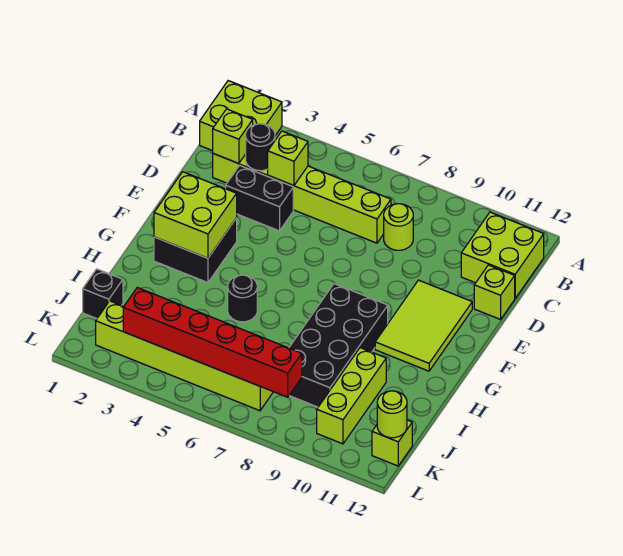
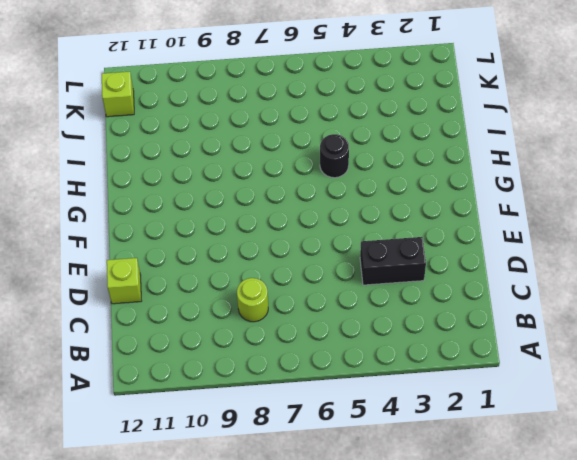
none -> lime brick A1:B2 level 1
none -> lime brick B11:C12 level 1
none -> lime brick C2:C7 level 1

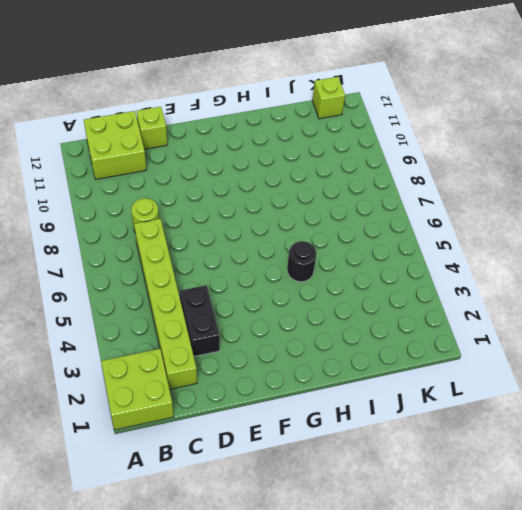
none -> lime tile E10:G11 level 1
none -> black brick F2:G3 level 1
none -> black brick G8:J9 level 1

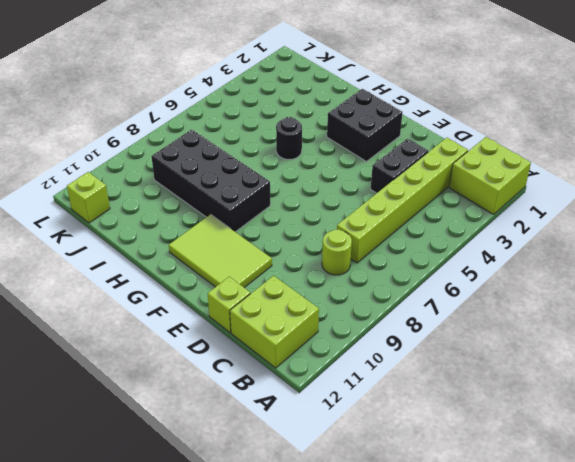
none -> lime brick I10:K10 level 1
none -> black brick J1 level 1
none -> lime brick K2:K7 level 1

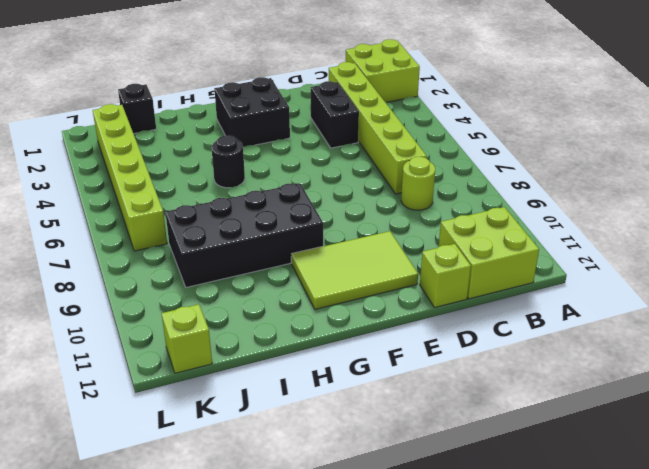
none -> lime brick I10:K10 level 1
none -> lime brick C2 level 2
none -> black round brick C3 level 2

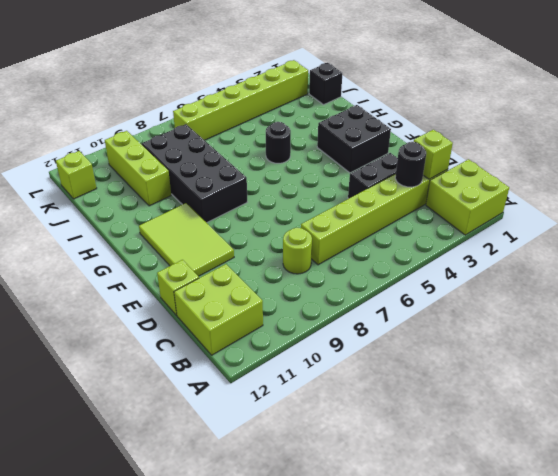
none -> lime brick C4 level 2
none -> lime brick F2:G3 level 2
none -> red brick K3:K8 level 2

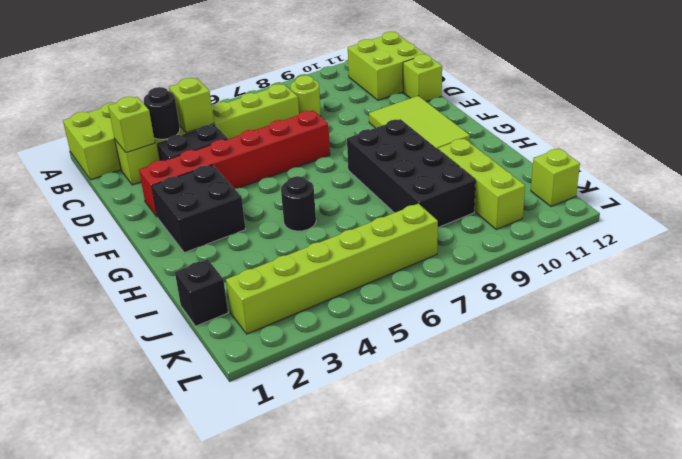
red brick E2:E7 level 1 -> red brick K3:K8 level 2
none -> lime brick F2:G3 level 2
none -> lime round brick K12 level 2

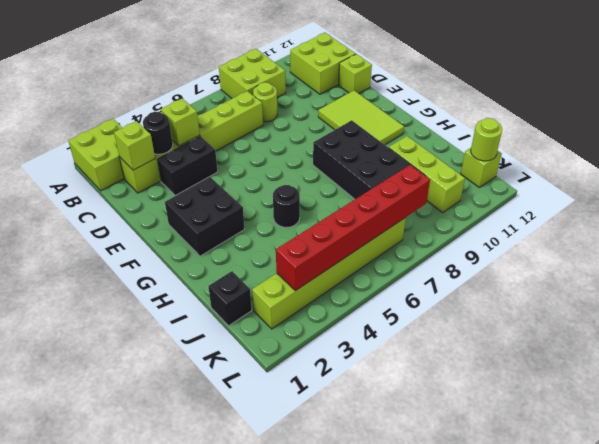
lime brick A8:B9 level 1 -> lime brick F2:G3 level 2

